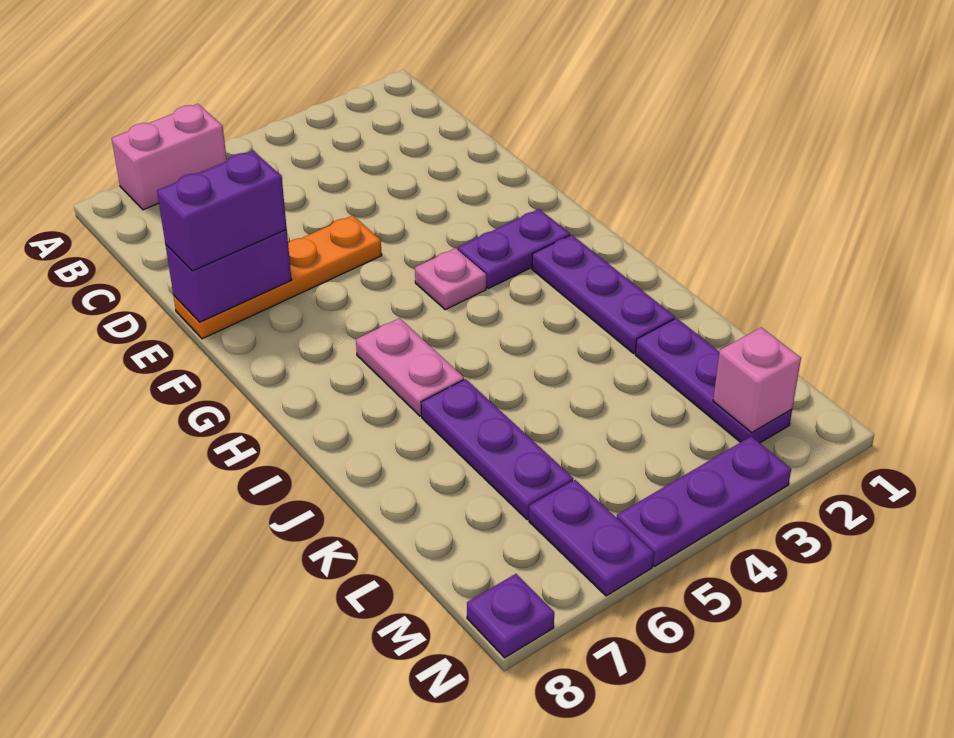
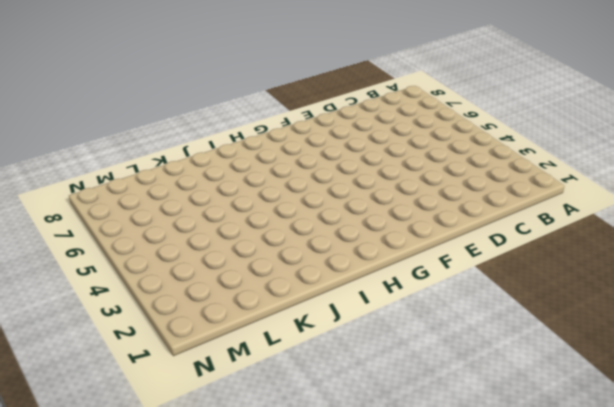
none -> pink brick A6:A7 level 1
none -> orange plate E5:E8 level 1
none -> purple plate G2:G3 level 1

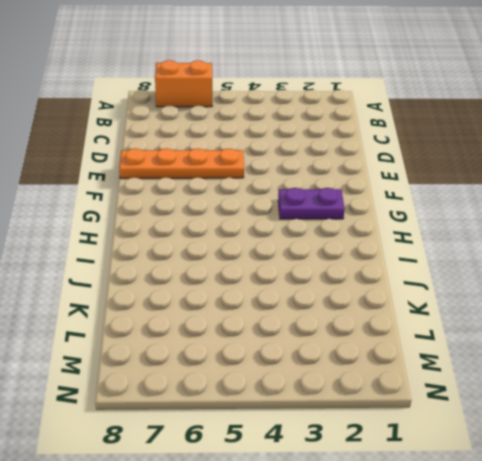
orange brick A6:A7 level 1 -> pink brick A6:A7 level 1
none -> pink plate G4 level 1
none -> purple plate H2:J2 level 1
none -> pink plate H6:I6 level 1

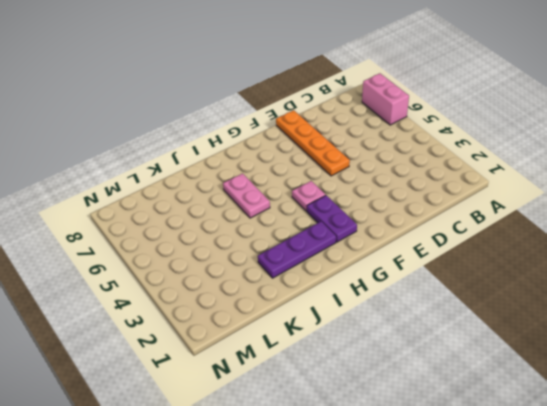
pink plate I5:I6 level 1 -> pink plate H6:I6 level 1
none -> purple plate J6:L6 level 1
none -> purple plate K2:M2 level 1
none -> purple plate M6:N6 level 1

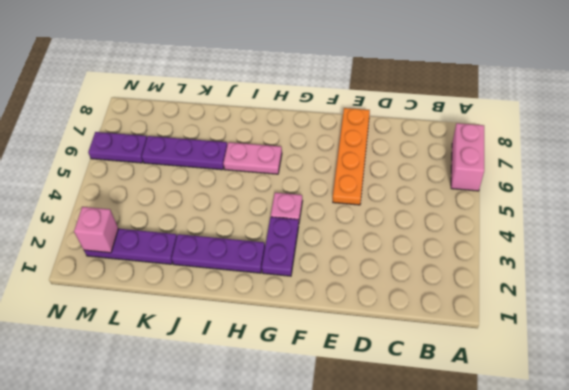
none -> purple plate N3:N5 level 1
none -> purple plate N8 level 1
none -> purple brick E7:E8 level 2

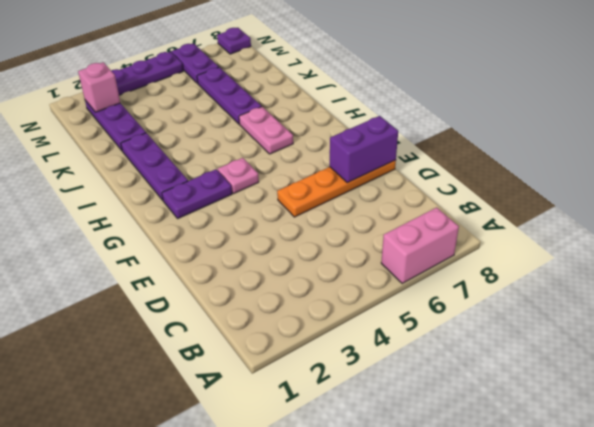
none -> purple brick E7:E8 level 3

